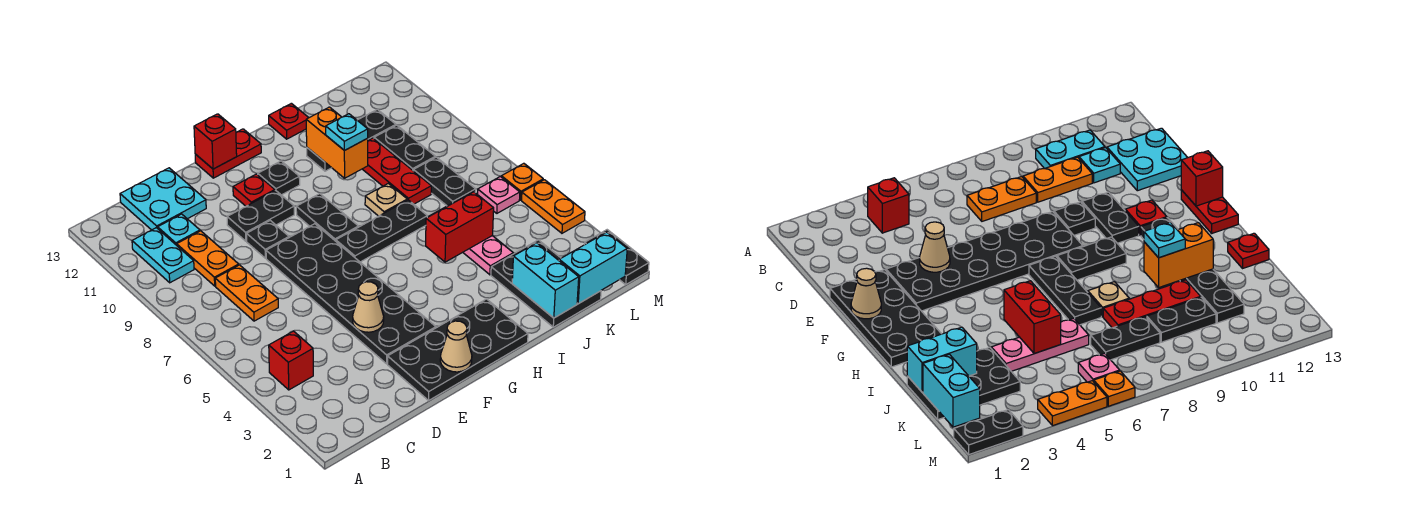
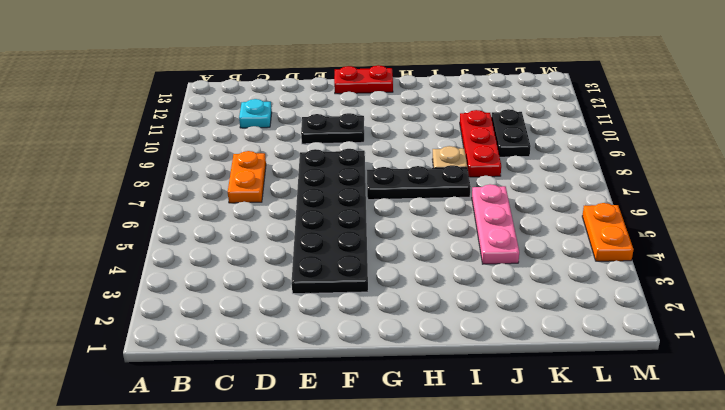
none -> red brick B4 level 1
none -> cyan plate B10:B11 level 1
none -> orange plate C9:C10 level 1
none -> cyan plate C12:D13 level 1

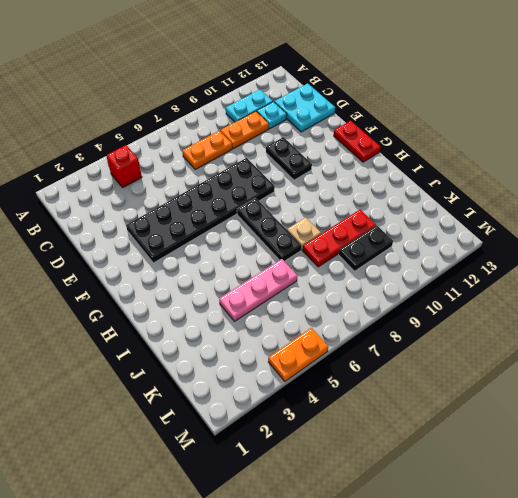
none -> black plate E1:H2 level 1
none -> black plate E9 level 1
none -> red plate F11 level 1
none -> black plate G8:G9 level 1

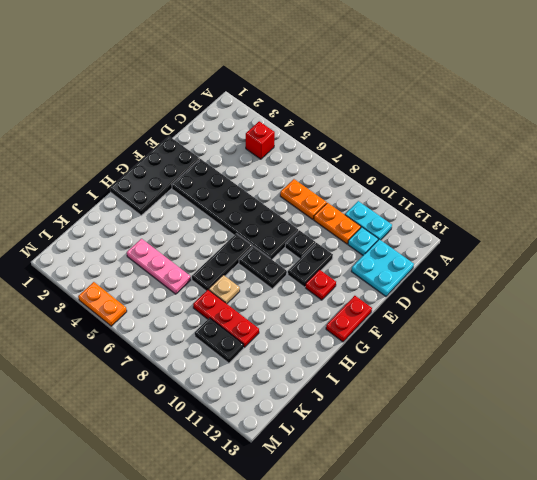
none -> black plate G11 level 1
none -> black plate I11:K11 level 1
none -> red plate I13 level 1
none -> black plate J1:K3 level 1

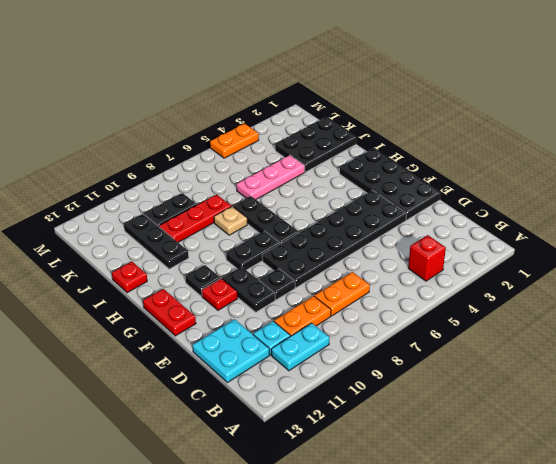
none -> black plate K7:K8 level 1
none -> pink plate L6 level 1
none -> black plate M1:M2 level 1
none -> orange plate M6 level 1

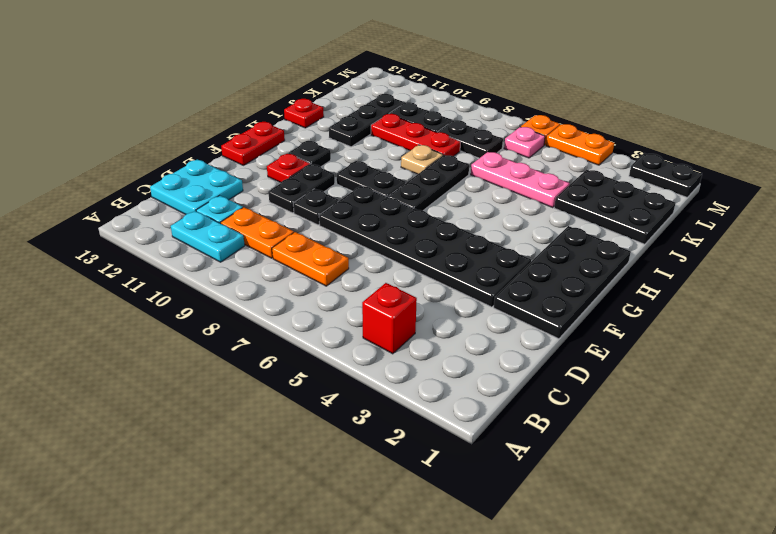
none -> tan cone E4 level 2
none -> tan cone F1 level 2
none -> red brick F13 level 2
none -> red brick I5:J5 level 2

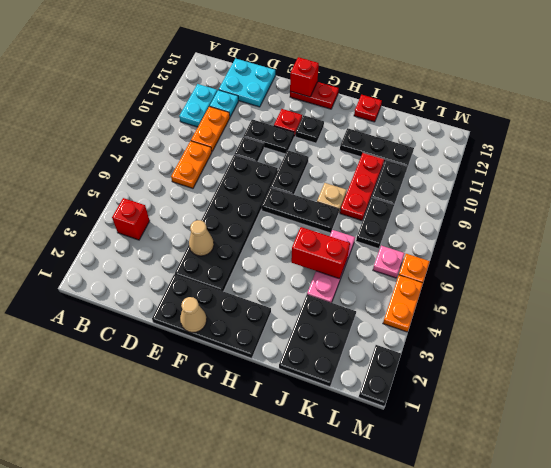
none -> orange brick I10:I11 level 2
none -> cyan brick J1:J2 level 2
none -> cyan brick K1:L1 level 2
none -> cyan plate I10 level 3

